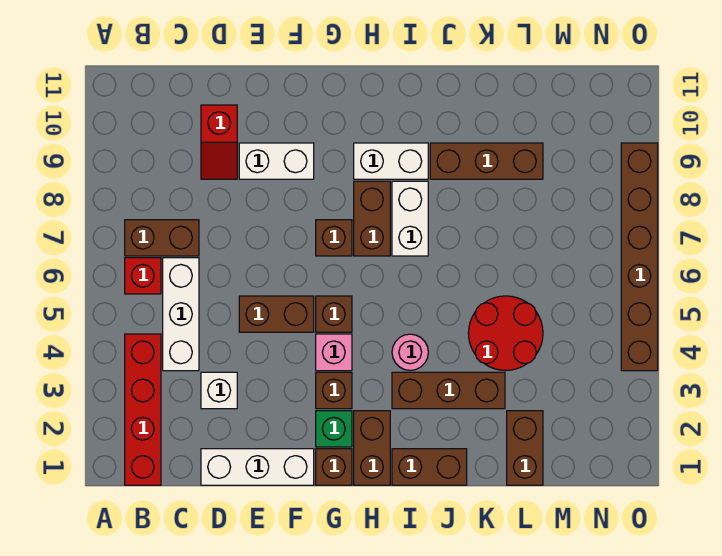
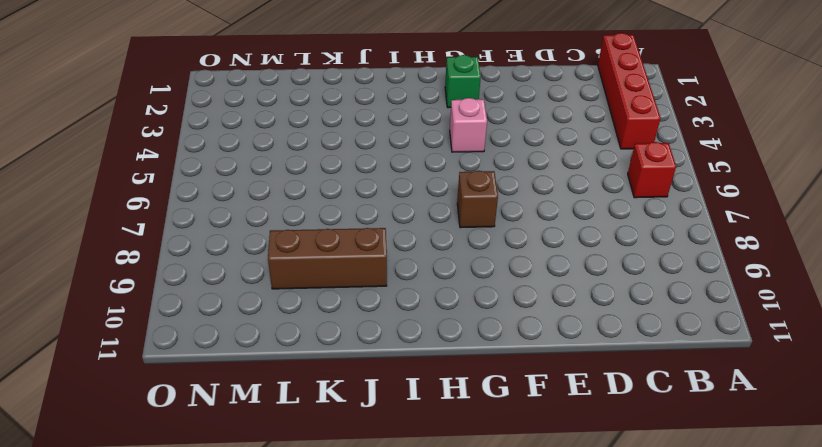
none -> brown brick B7:C7 level 1
none -> white brick C4:C6 level 1
none -> white brick D1:F1 level 1

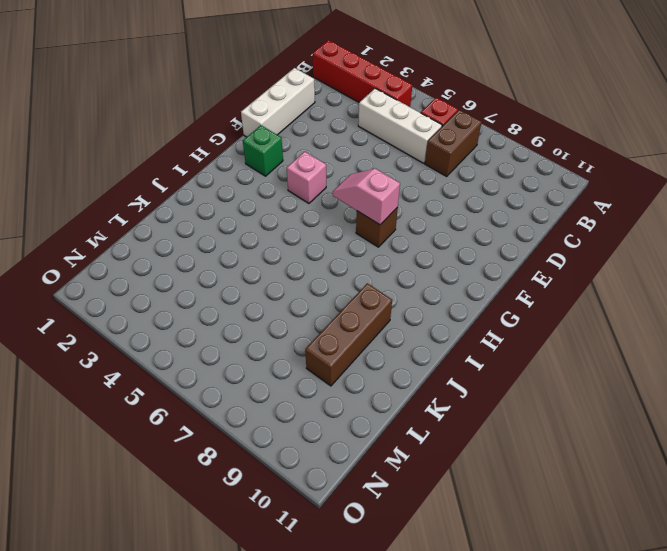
pink slope G6:G7 level 2 top 7 -> none
none -> white brick D3 level 1
none -> red slope D9:D10 level 1 top 10
none -> brown brick E5:F5 level 1

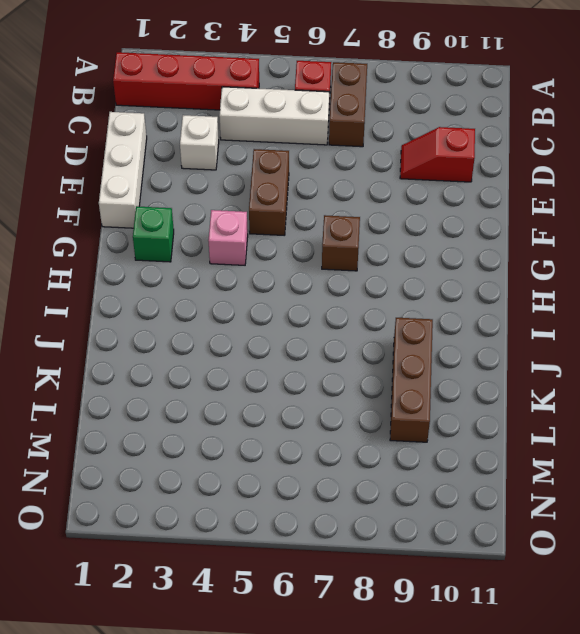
none -> white brick E9:F9 level 1
none -> brown brick G1 level 1
none -> brown brick G3 level 1

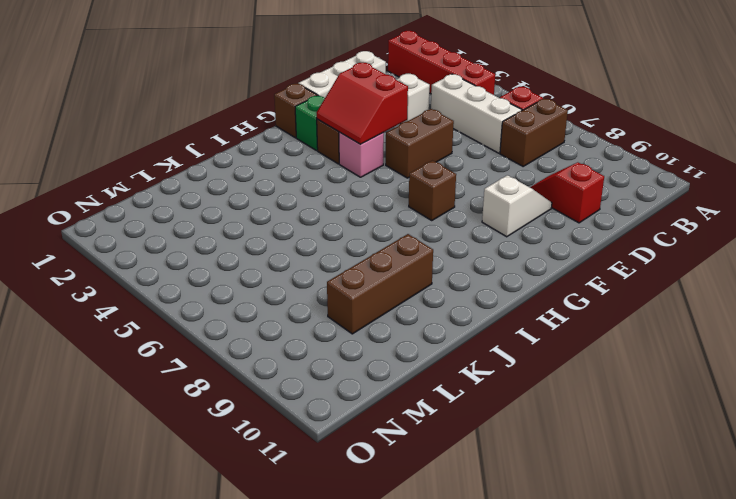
white slope E9:F9 level 1 top F -> white brick E9:F9 level 1
red slope F3:G4 level 2 top F -> none
none -> brown brick G5 level 1
none -> brown brick H1:H2 level 1
none -> brown brick H7:H8 level 1

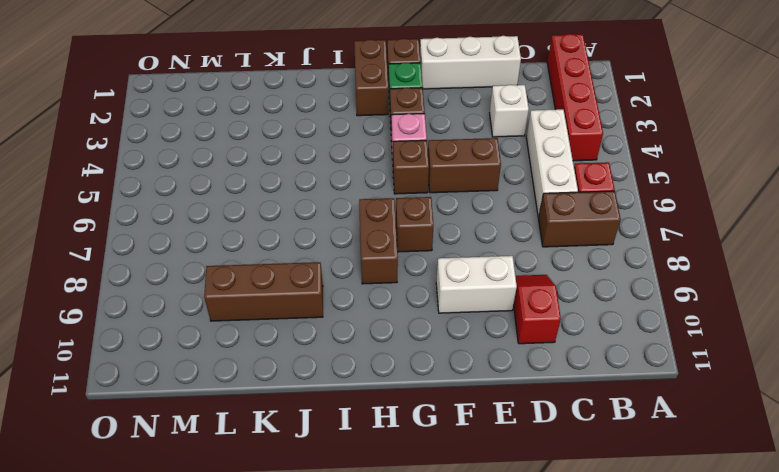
none -> white brick H9:I9 level 1
none -> brown brick I1:J1 level 1
none -> brown brick I3:K3 level 1

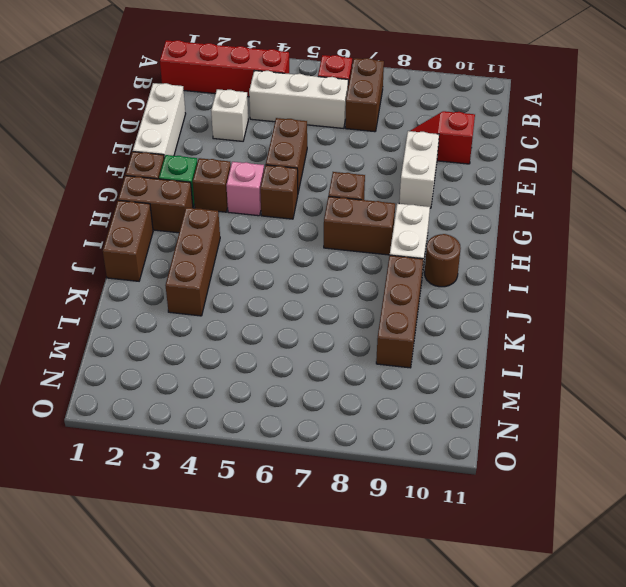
brown round brick I10 level 1 -> none
none -> pink round brick I4 level 1
none -> white brick I7:I8 level 1
none -> red round brick K4:L5 level 1

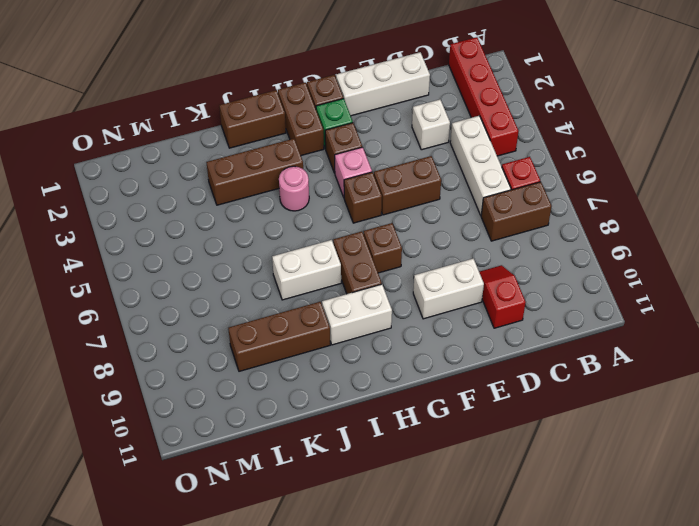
white brick I7:J7 level 1 -> white brick I7:I8 level 1
none -> red round brick K4:L5 level 1
none -> brown brick L1:L2 level 1
none -> brown brick O4:O9 level 1

